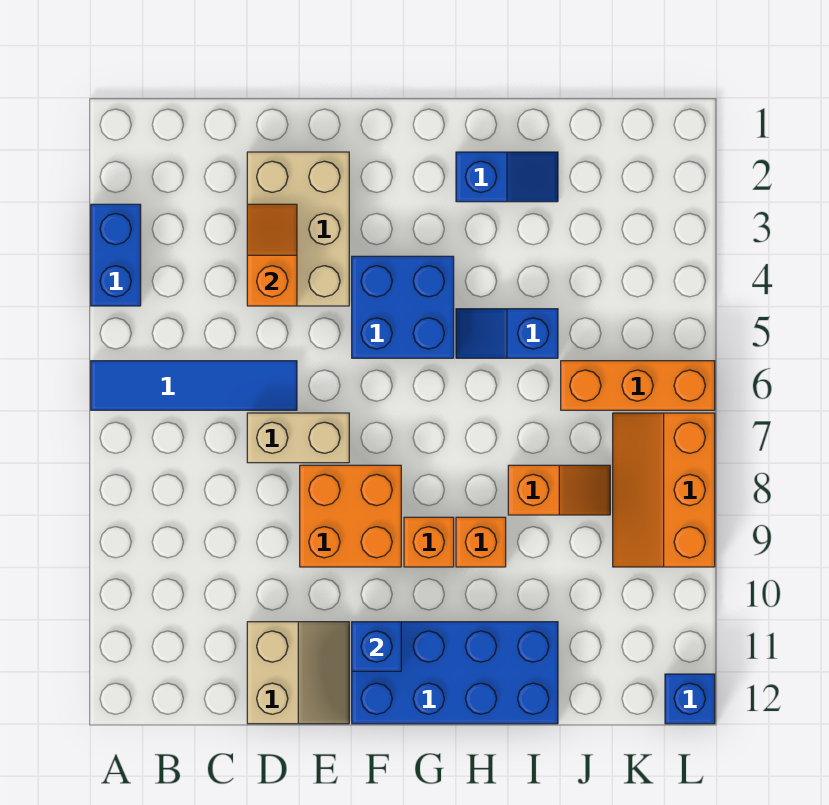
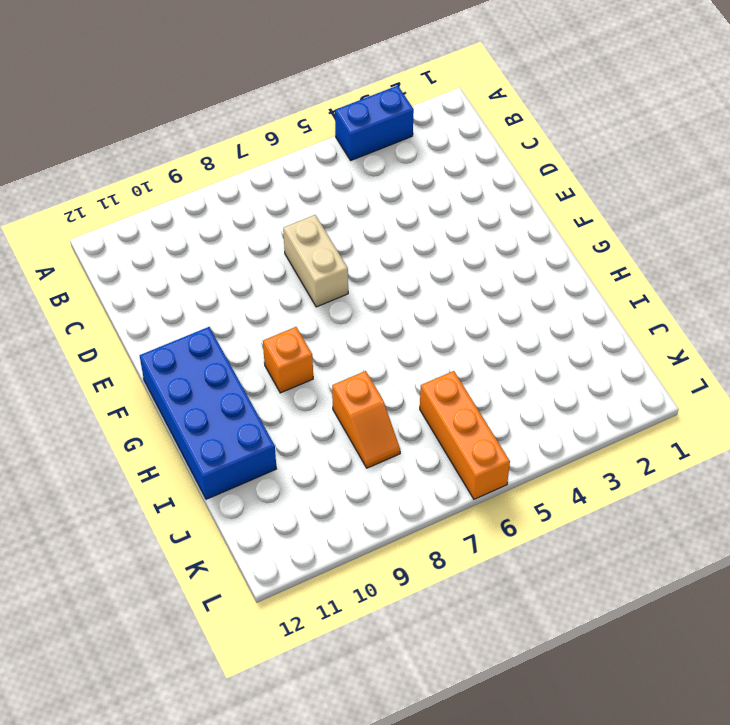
none -> blue tile A6:D6 level 1
none -> tan brick D2:E4 level 1
none -> tan slope D11:E12 level 1 top D

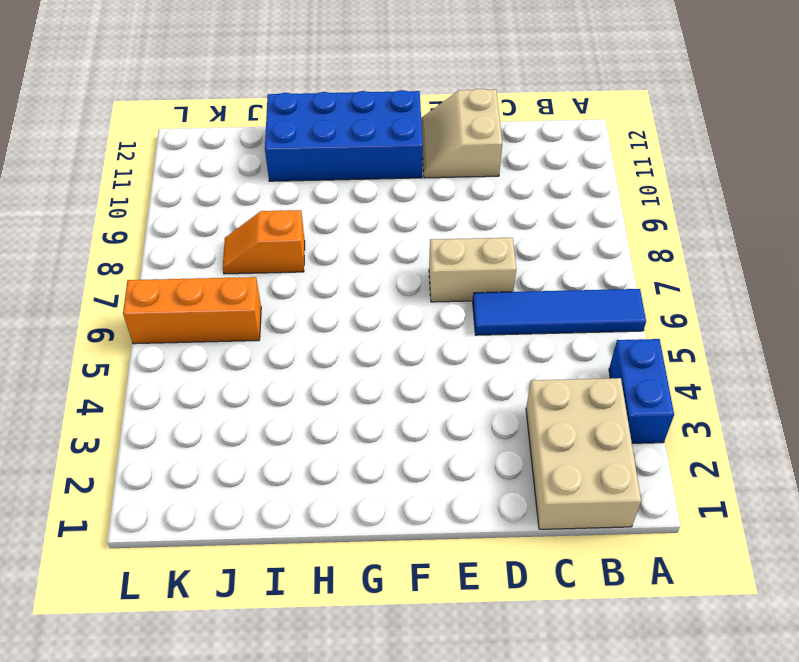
tan brick B1:C3 level 1 -> tan brick D2:E4 level 1
none -> orange brick E8:F9 level 1
none -> blue brick F4:G5 level 1
none -> orange brick G9 level 1

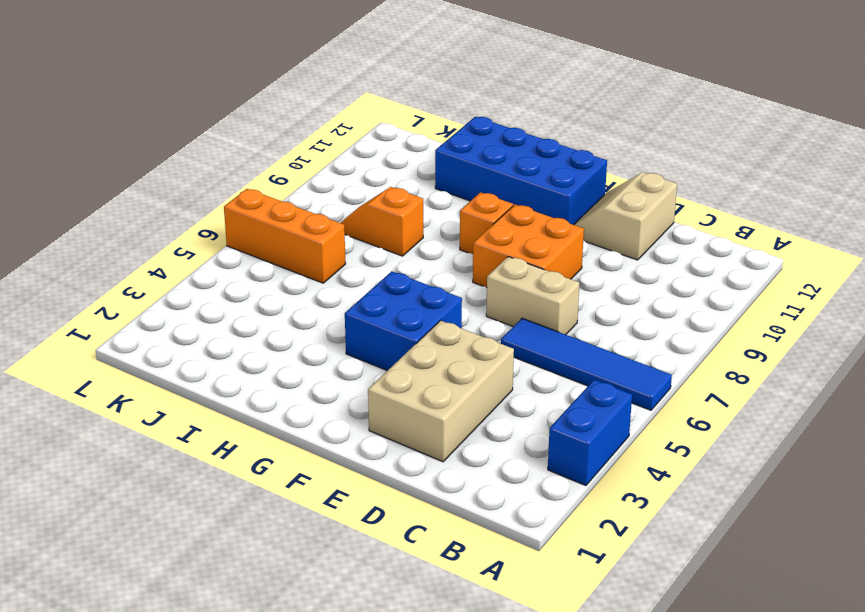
none -> blue slope H2:I2 level 1 top H
none -> blue slope H5:I5 level 1 top I
none -> orange brick H9 level 1

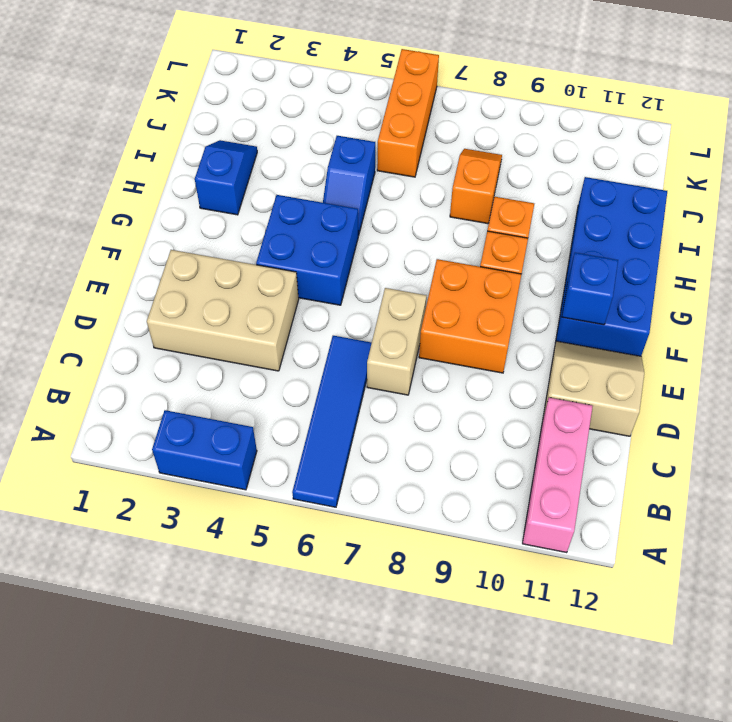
pink brick A11:C11 level 1 -> none
none -> orange slope K7:L9 level 1 top L
none -> blue brick L12 level 1
none -> orange slope D3:D4 level 2 top 4

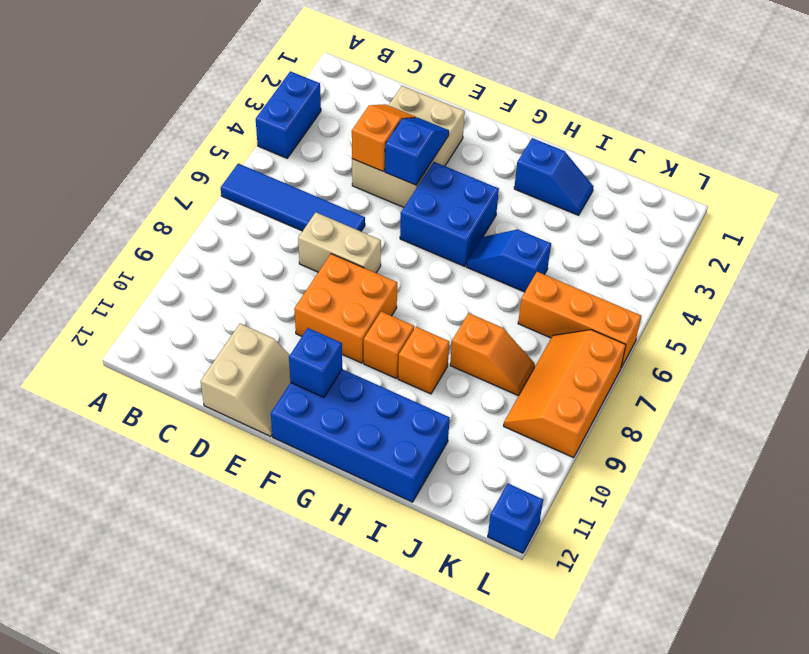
blue slope E3:E4 level 2 top 4 -> none

